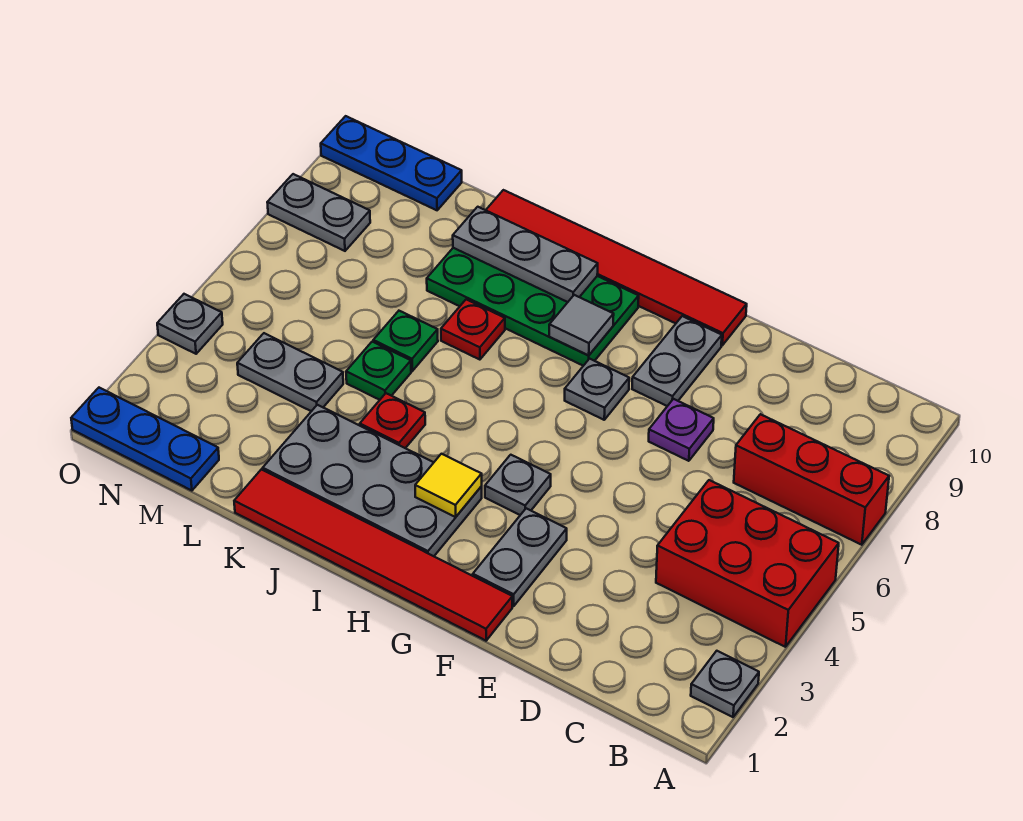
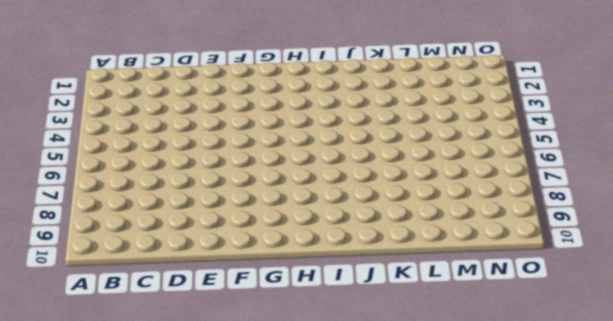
none -> grey plate A2 level 1
none -> red brick A4:C5 level 1
none -> red brick A7:C7 level 1

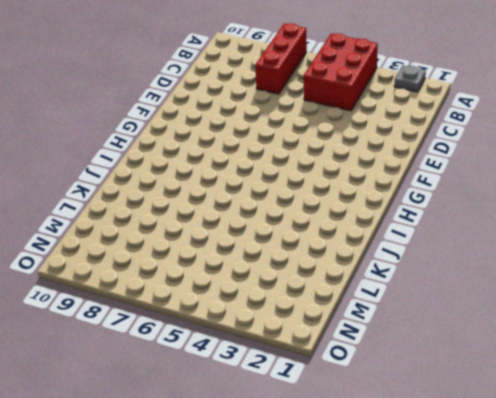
none -> purple plate E7 level 1
none -> red tile F1:K1 level 1
none -> grey plate F2:F3 level 1

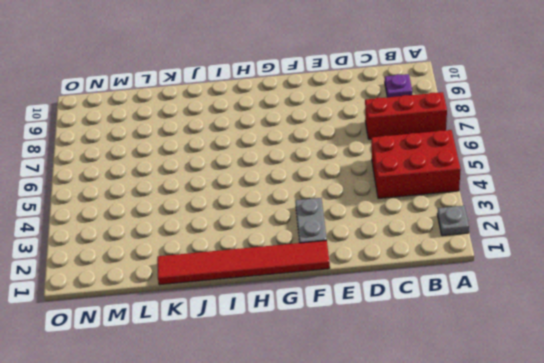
purple plate B9 level 1 -> purple plate E7 level 1
none -> grey plate F8:F9 level 1
none -> red tile F10:K10 level 1
none -> grey plate G4 level 1

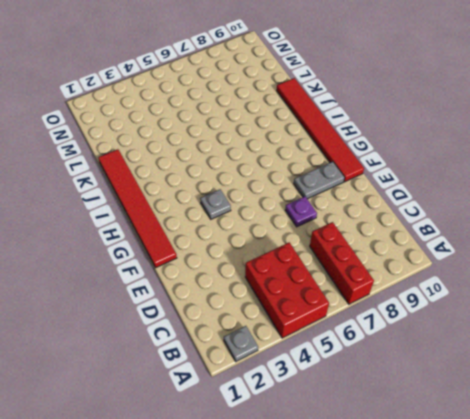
none -> grey plate F2:F3 level 1
none -> grey plate G7 level 1
none -> grey plate H2:K3 level 1

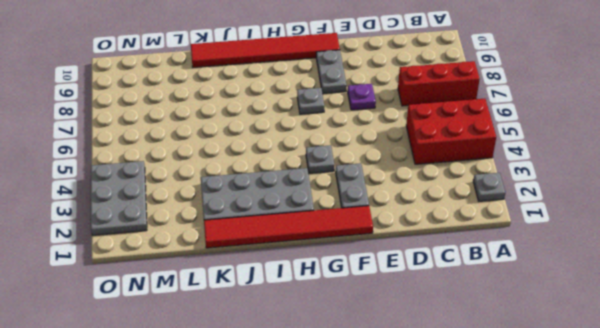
grey plate N2:O4 level 1 -> grey plate O4 level 1
none -> green plate H8:K9 level 1
none -> red plate J4 level 1
none -> red plate J7 level 1

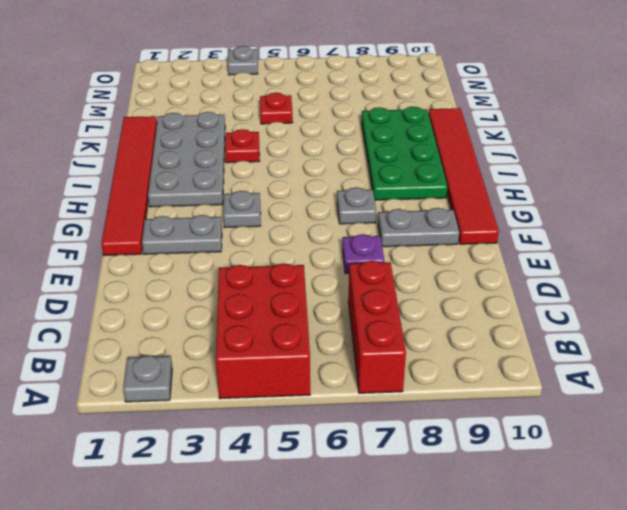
red plate L5 level 1 -> red plate J7 level 1
none -> green plate K5 level 1
none -> green plate K6 level 1
none -> grey plate L4:M4 level 1

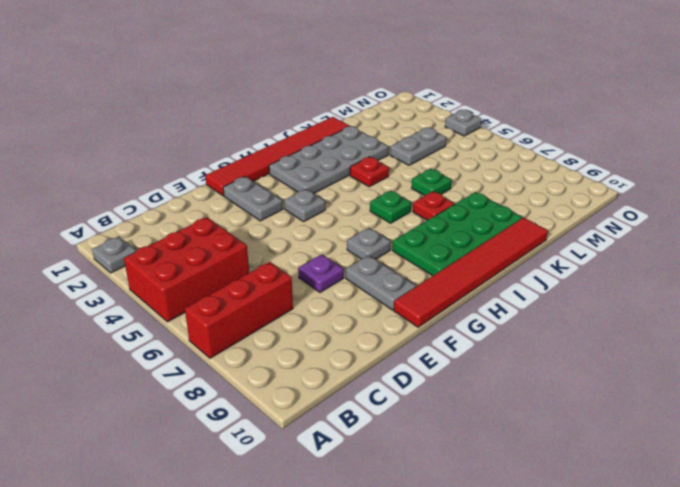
green plate I6 level 1 -> green plate K5 level 1
none -> blue plate M1:O1 level 1
none -> blue plate M10:O10 level 1
none -> grey plate N8:O8 level 1

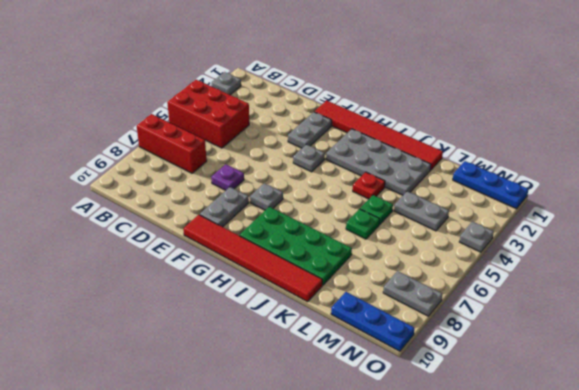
none -> red plate J7 level 1
none -> yellow tile H3 level 2
none -> grey tile H8 level 2

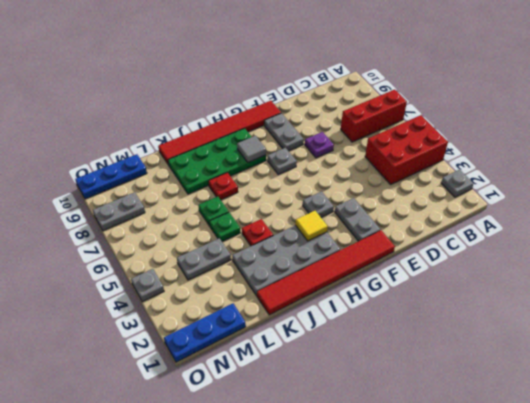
none -> grey plate I9:K9 level 2

